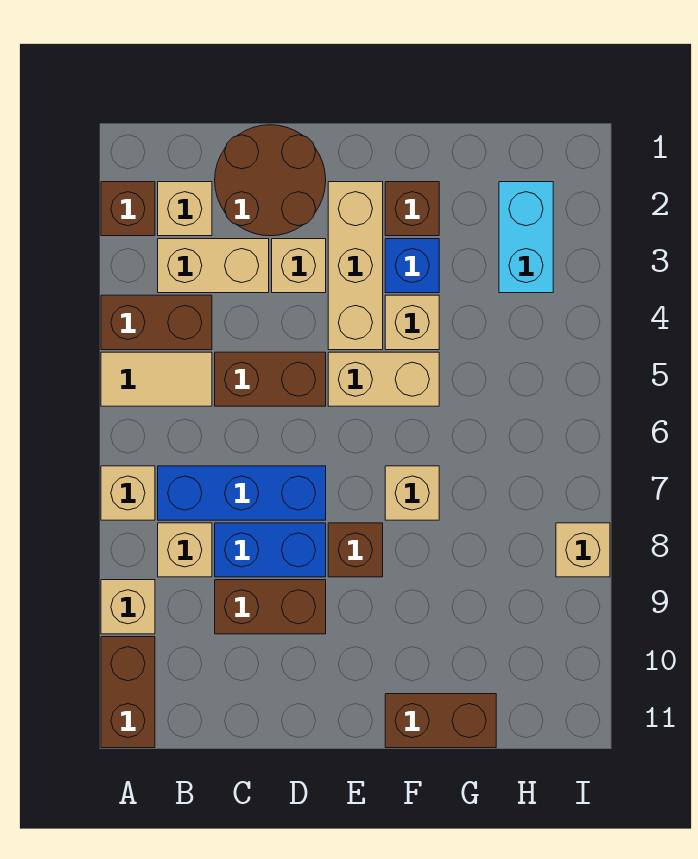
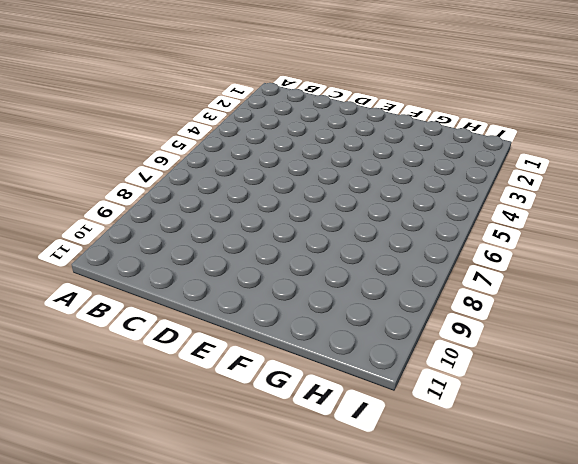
none -> brown brick A2 level 1
none -> brown brick A4:B4 level 1
none -> tan tile A5:B5 level 1

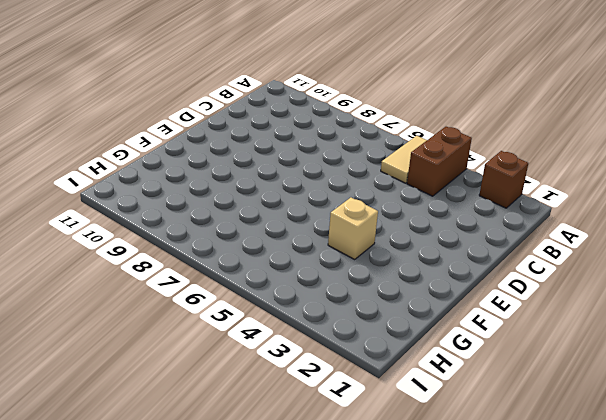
none -> tan brick A7 level 1
none -> tan brick A9 level 1
none -> brown brick A10:A11 level 1

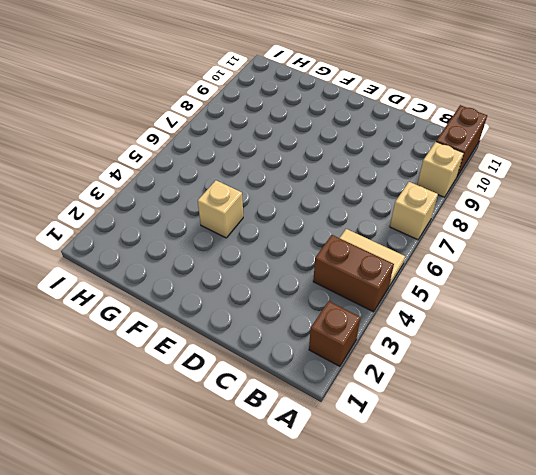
none -> tan brick B2 level 1
none -> tan brick B3:C3 level 1
none -> blue brick B7:D7 level 1

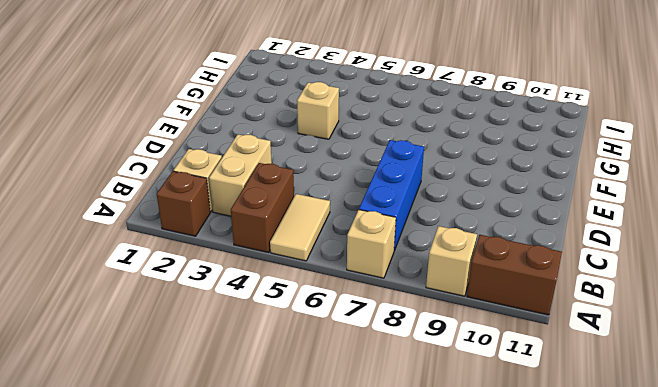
none -> tan brick B8 level 1
none -> brown round brick C1:D2 level 1
none -> brown brick C5:D5 level 1

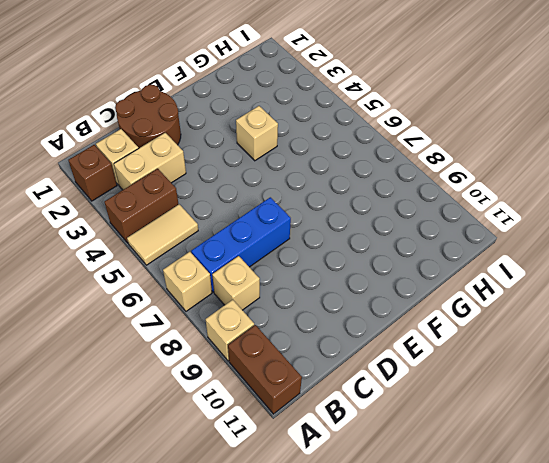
none -> brown brick C5:D5 level 1
none -> blue brick C8:D8 level 1
none -> brown brick C9:D9 level 1

